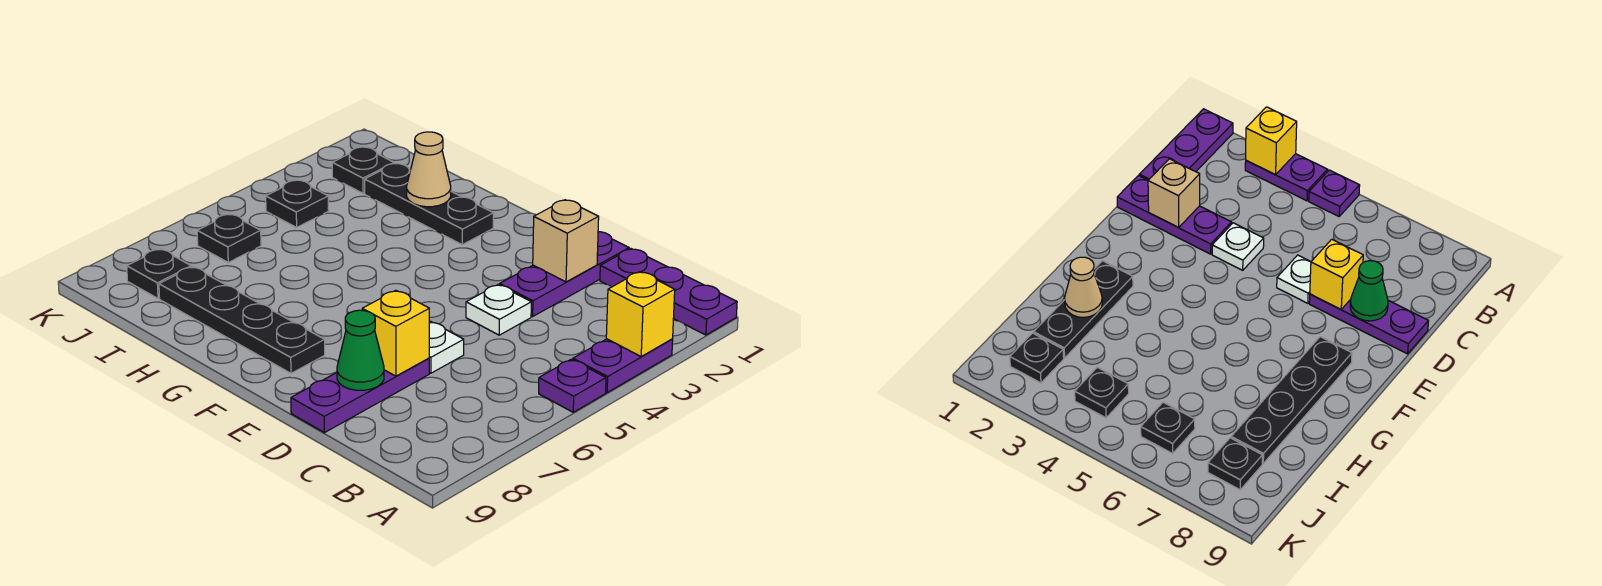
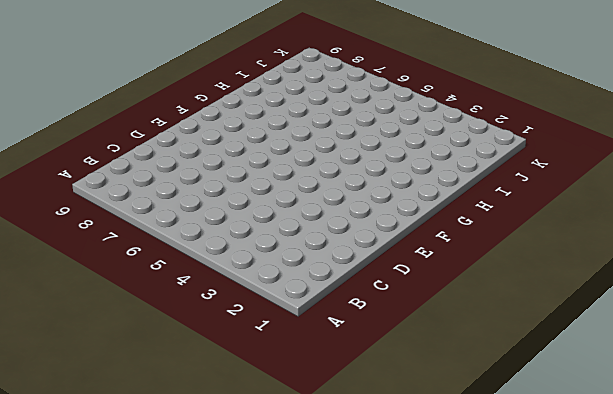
none -> purple plate A1:C1 level 1
none -> purple plate A3:A4 level 1
none -> purple plate A5 level 1

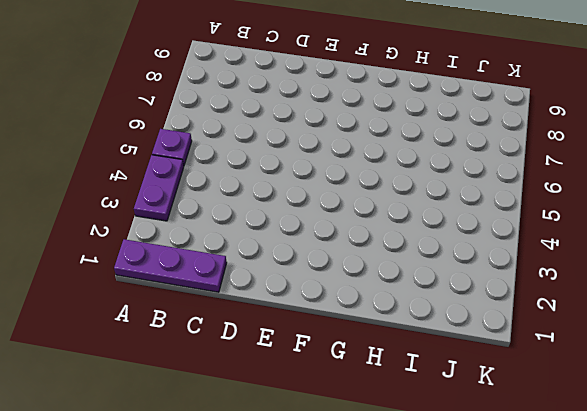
none -> purple plate D1:D3 level 1
none -> white plate D4 level 1
none -> white plate D6 level 1

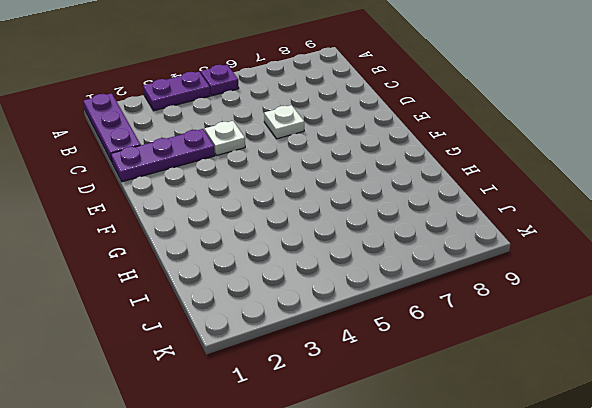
none -> purple plate D7:D9 level 1
none -> black plate F8:I8 level 1
none -> black plate G2:I2 level 1

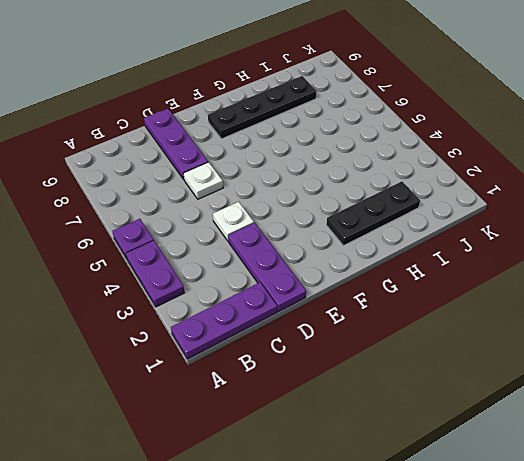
none -> black plate J2 level 1
none -> black plate J4 level 1
none -> black plate J6 level 1

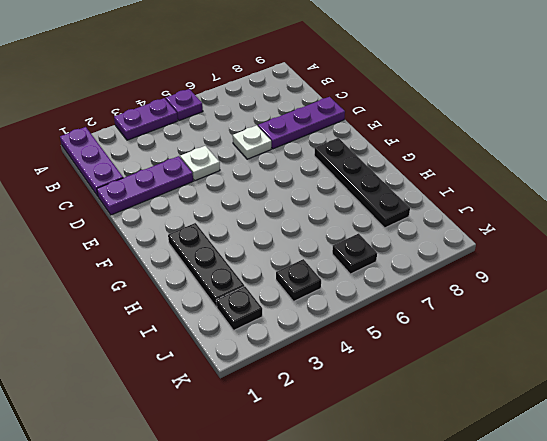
none -> black plate J8 level 1
none -> yellow brick A3 level 2
none -> tan brick D2 level 2

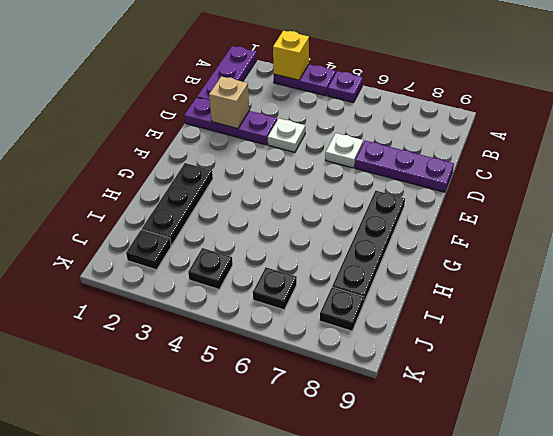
none -> yellow brick D7 level 2
none -> green cone D8 level 2
none -> tan cone H2 level 2

